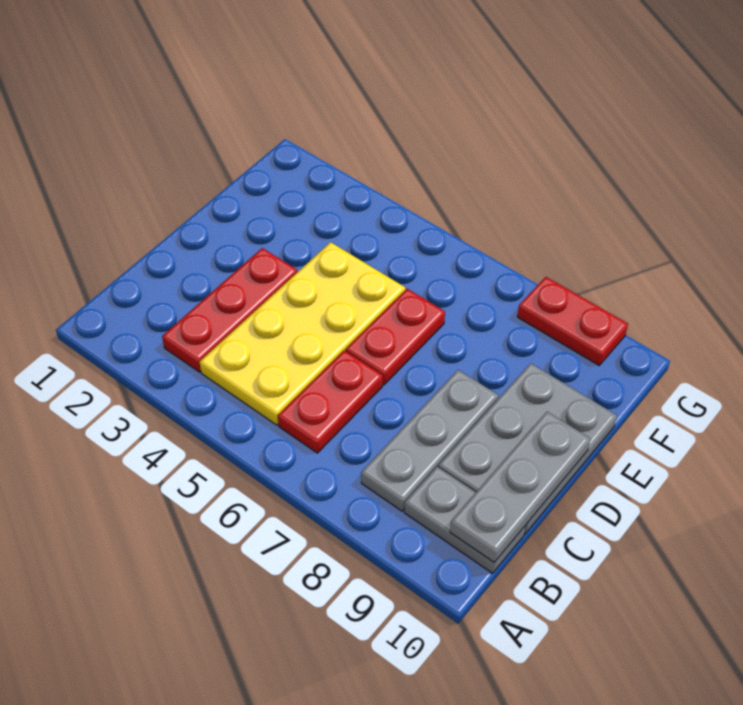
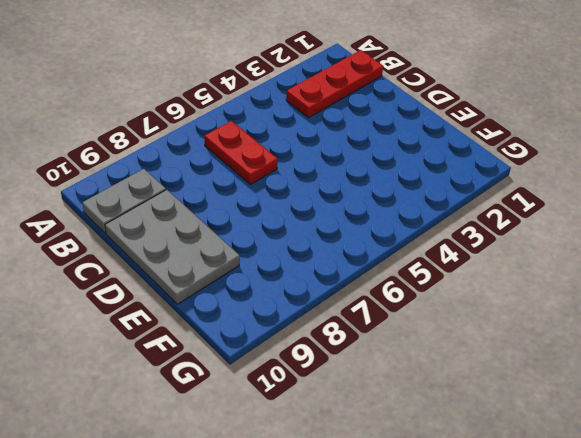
red plate B1:B3 level 1 -> red plate B3:D3 level 1
none -> yellow plate B4:E5 level 1
none -> grey plate B8:D8 level 1

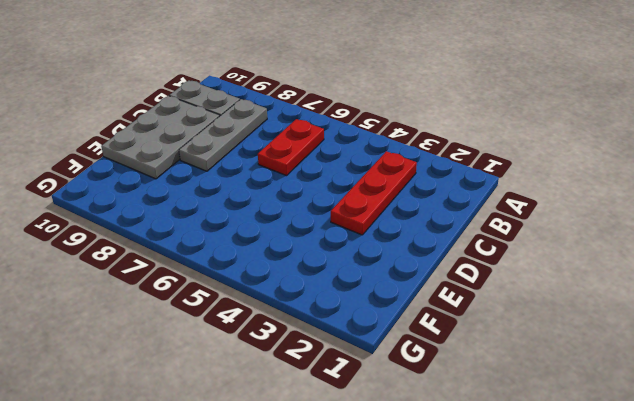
none -> yellow plate B4:E5 level 1
none -> red plate D6:E6 level 1

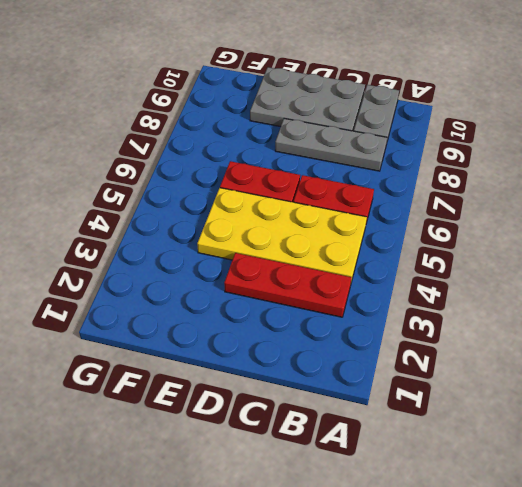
none -> red plate G8:G9 level 1
none -> grey plate B10:D10 level 2

